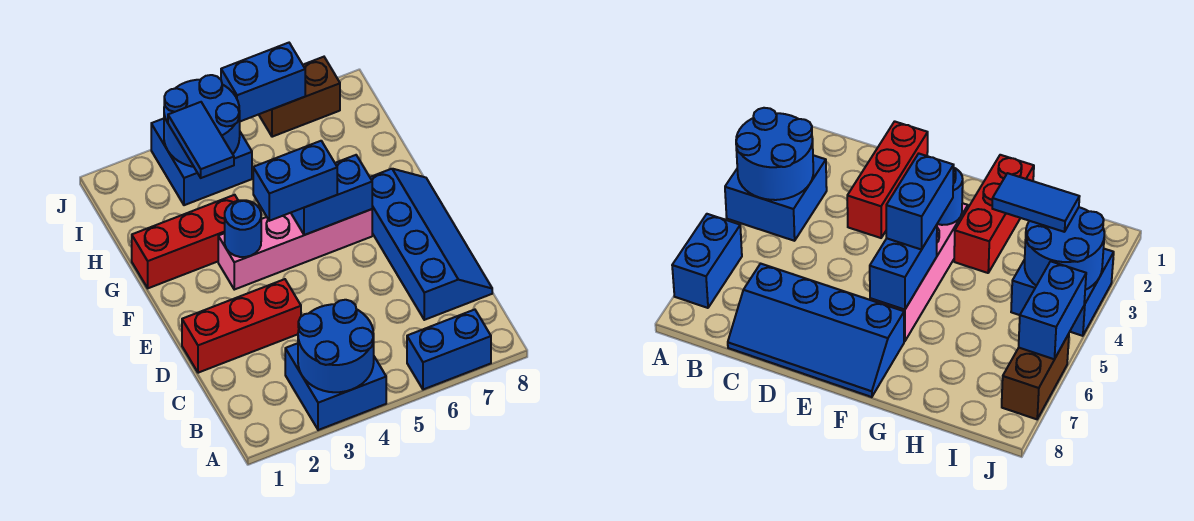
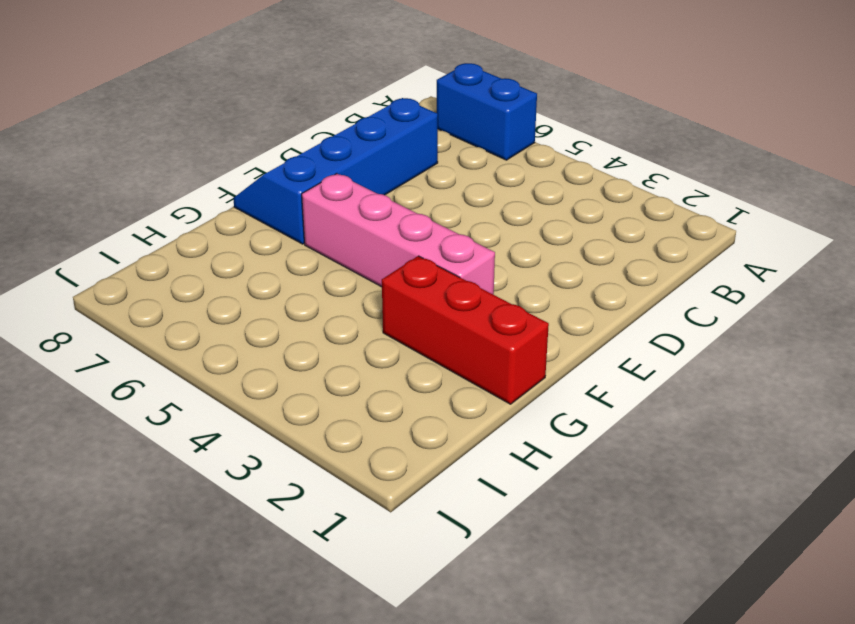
none -> blue brick A3:B4 level 1
none -> red brick D1:D3 level 1
none -> blue brick I3:J4 level 1

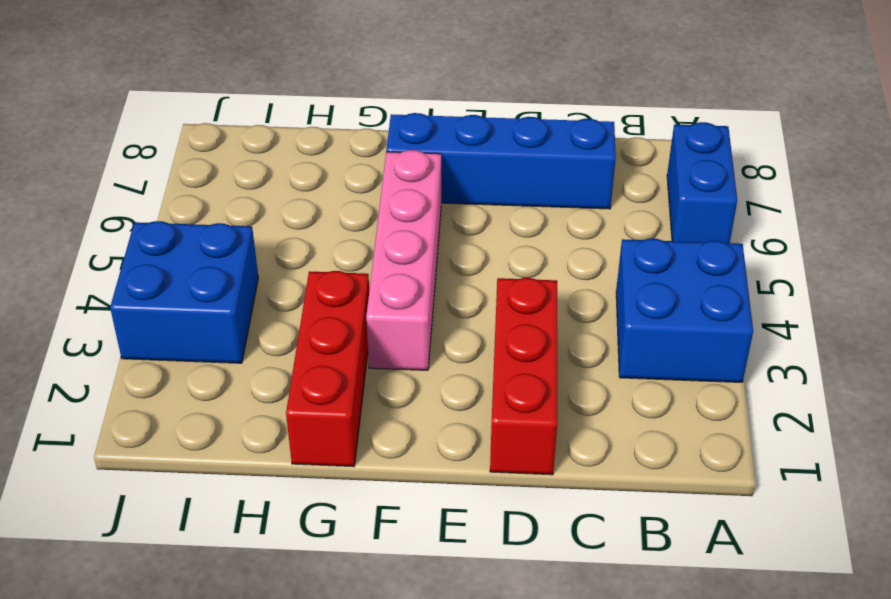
none -> brown brick J6:J7 level 1
none -> blue round brick A3:B4 level 2
none -> blue round brick F3 level 2

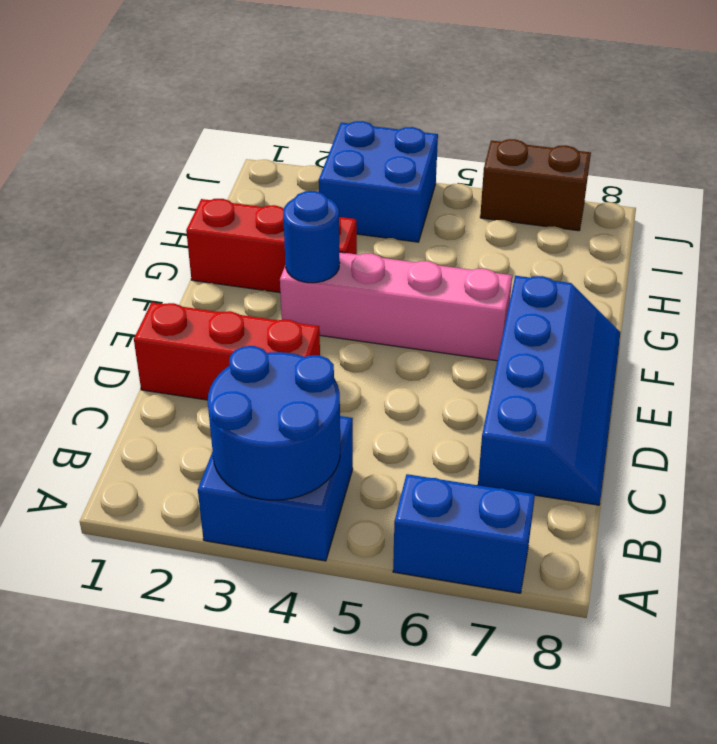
none -> blue brick F5:F6 level 2
none -> blue round brick I3:J4 level 2
none -> blue brick J5:J6 level 2

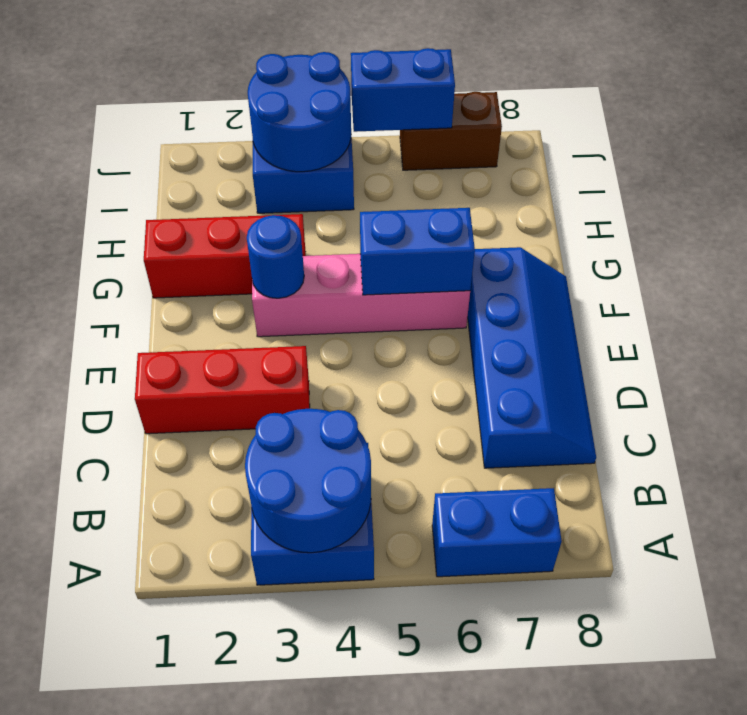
none -> blue brick F4:F5 level 3
none -> blue tile H3:I3 level 3

